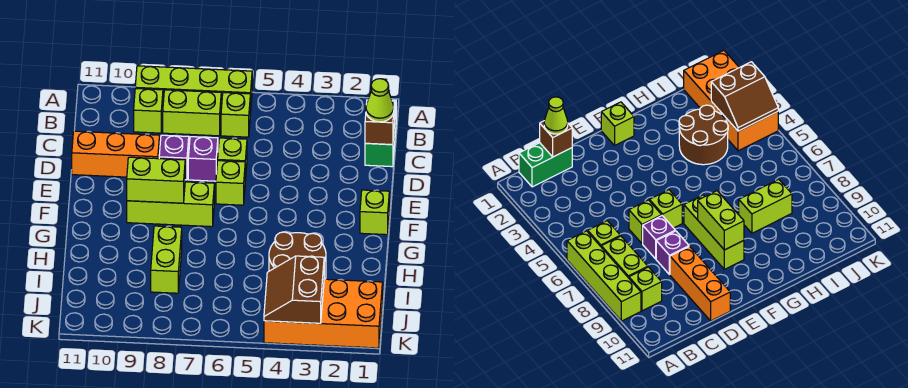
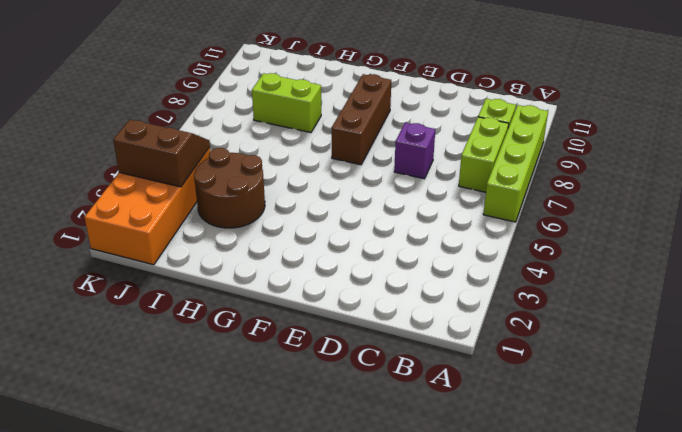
brown brick F7:F9 level 1 -> lime brick F7:F9 level 1
none -> green brick B1:C1 level 1
none -> lime brick B6 level 1
none -> lime brick D6 level 1

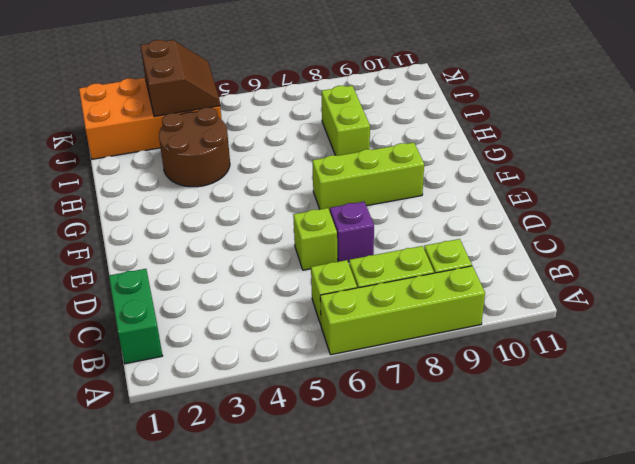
none -> purple brick D8 level 1
none -> orange brick D9:D11 level 1
none -> lime brick E6 level 1

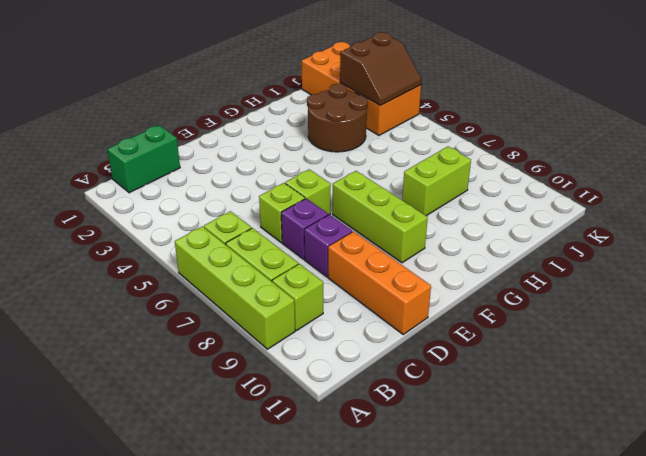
none -> lime brick F1 level 1
none -> brown brick C1 level 2
none -> lime brick F8:F9 level 2

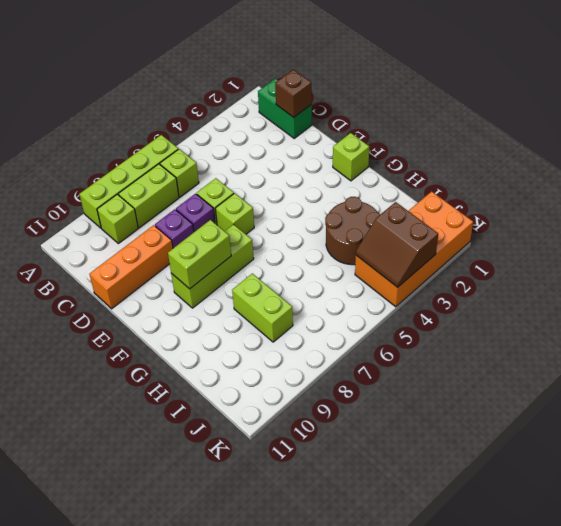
none -> lime cone C1 level 3

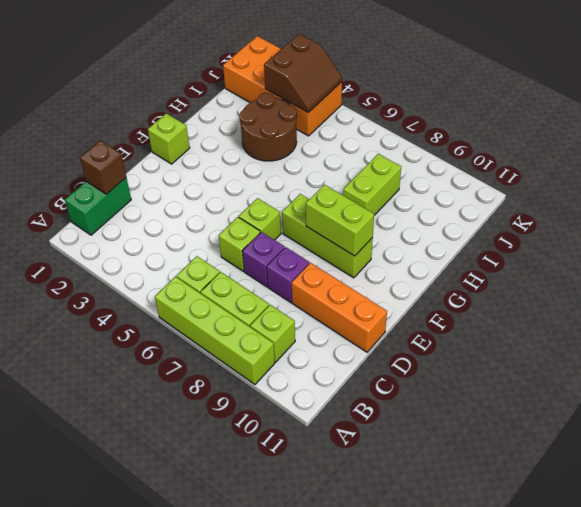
none -> lime cone C1 level 3

